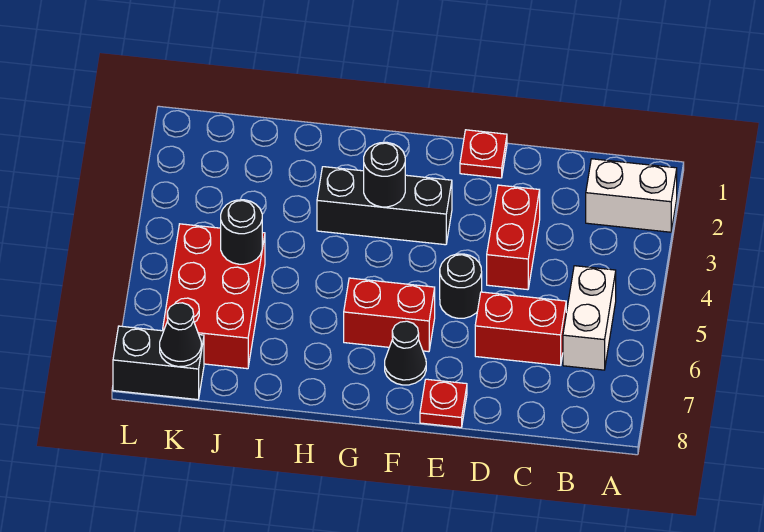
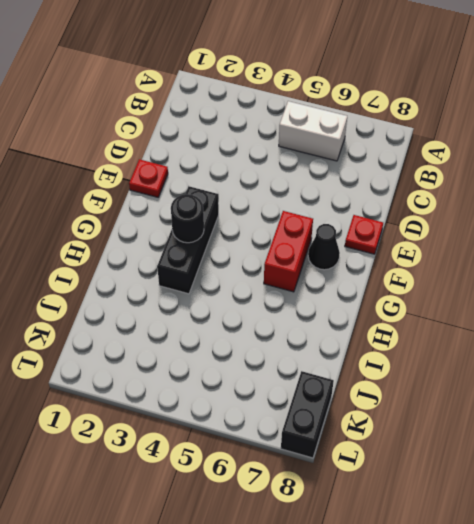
none -> white brick A2:B2 level 1
none -> red brick C6:D6 level 1
none -> red brick D3:D4 level 1

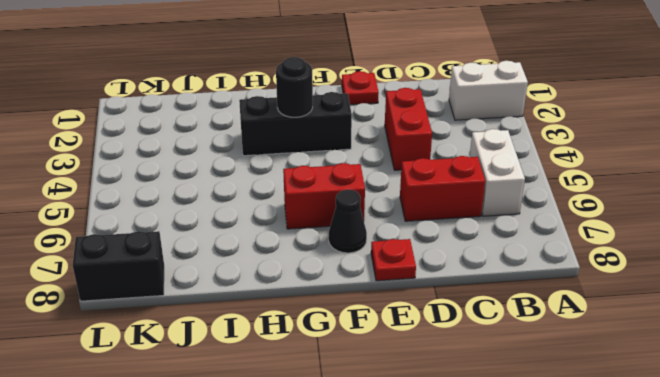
none -> black round brick E5 level 1
none -> red brick J5:K7 level 1
none -> black round brick J5 level 2

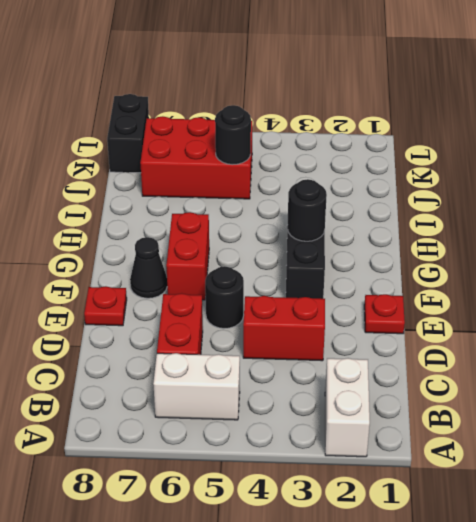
none -> black cone K8 level 2

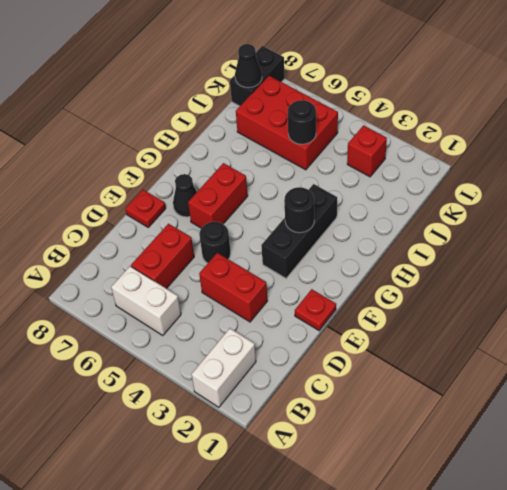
red brick K3 level 1 -> none

